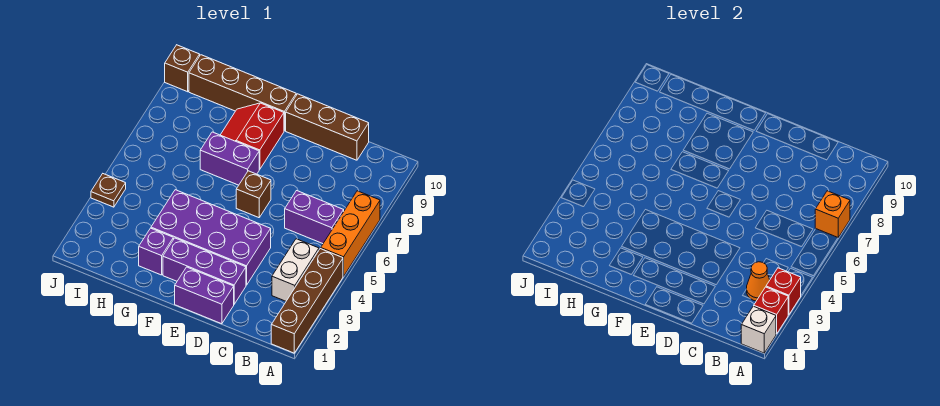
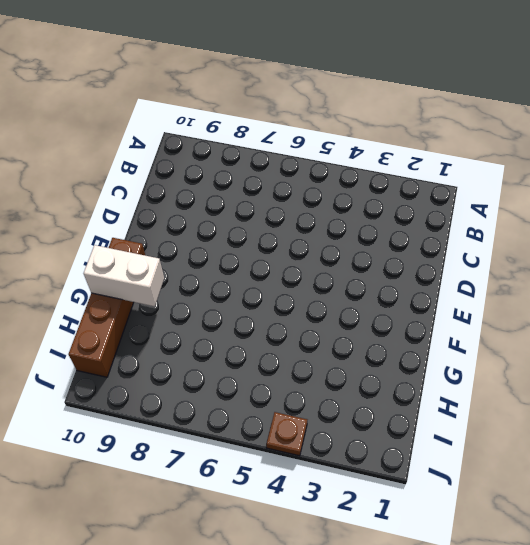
white brick G9:G10 level 2 -> white brick B3:B4 level 1
none -> brown brick A1:A4 level 1
none -> orange brick A5:A7 level 1
none -> purple brick B6:C6 level 1

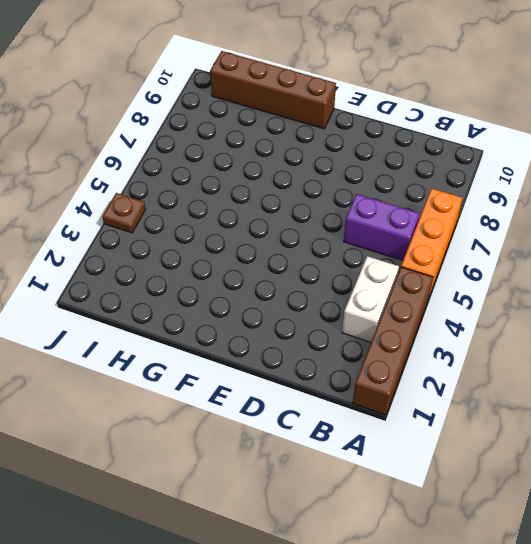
none -> brown brick C10:E10 level 1
none -> purple brick D1:E1 level 1
none -> purple brick D2:F2 level 1

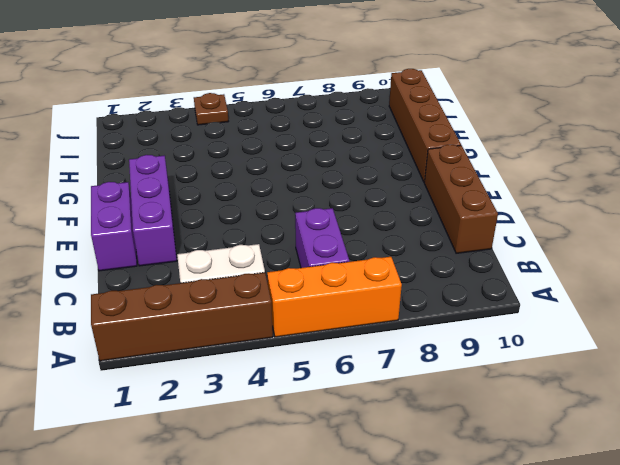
none -> purple brick D3:G4 level 1
none -> brown brick E6 level 1
none -> purple brick F7:G7 level 1

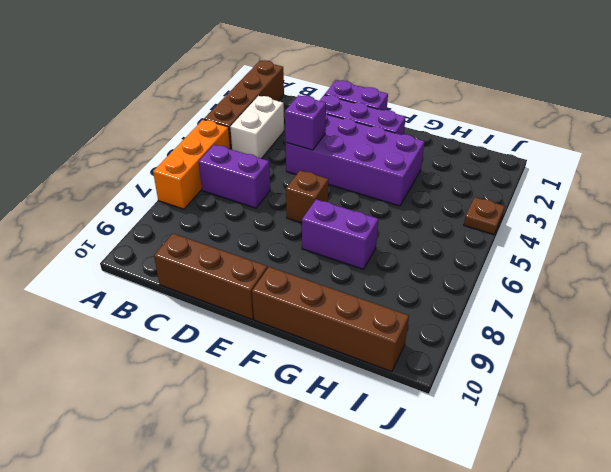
purple brick D4 level 2 -> purple brick G2 level 1
none -> red slope F8:G9 level 1 top F
none -> brown brick J10 level 1
none -> white brick A1 level 2

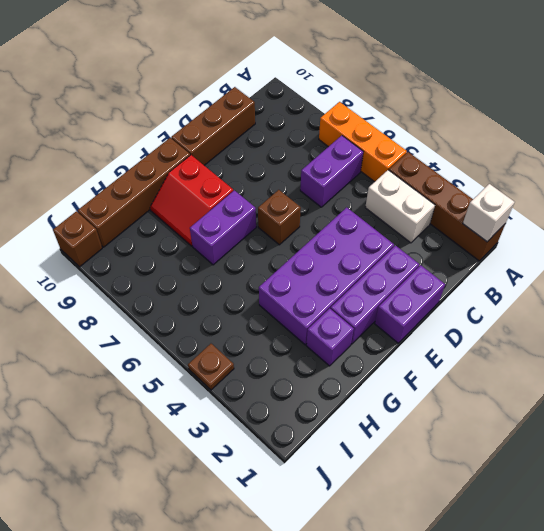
none -> red brick A2 level 2
none -> red brick A3 level 2
none -> orange brick A7 level 2

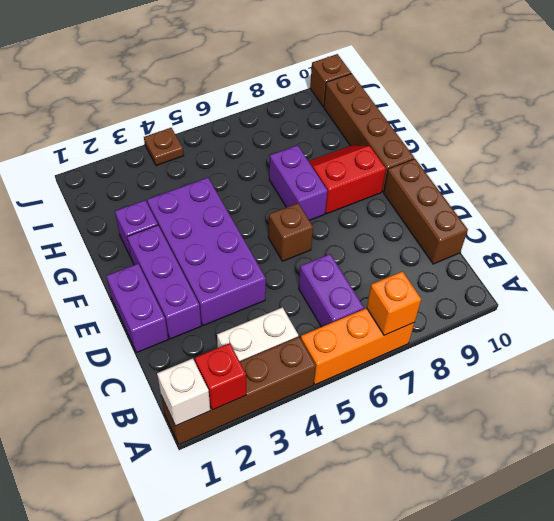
none -> red brick A3 level 2
none -> orange cone B3 level 2

